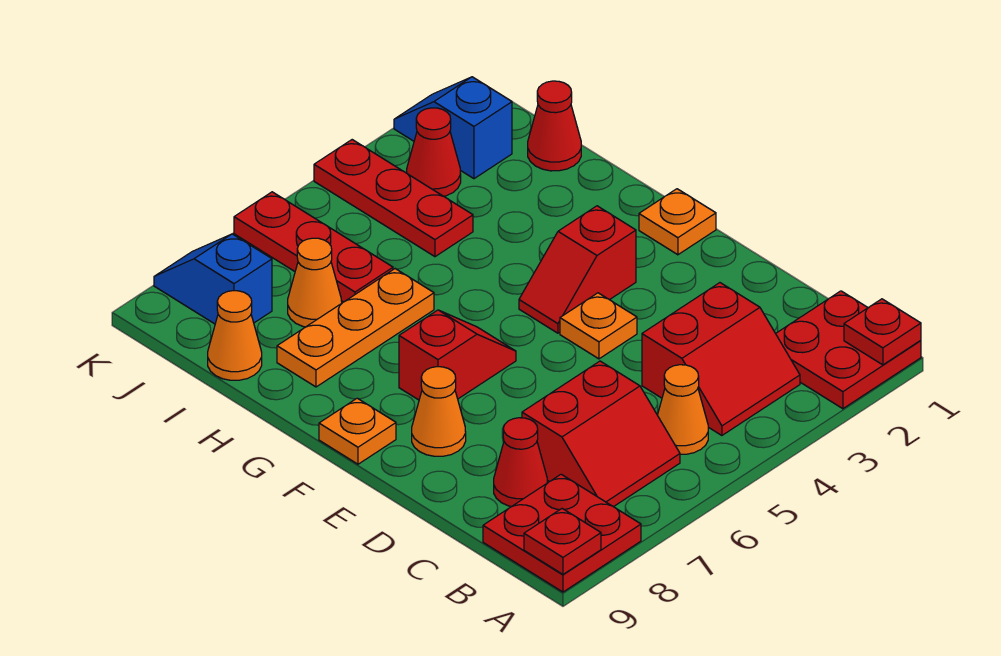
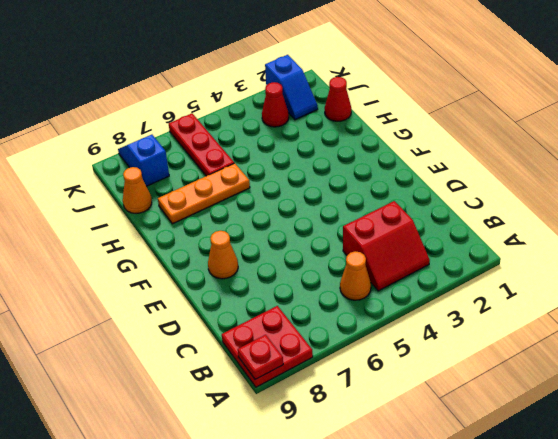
blue slope J2:K2 level 1 top K -> blue slope J2:K2 level 1 top J
none -> red plate A1:B2 level 1
none -> red slope B6:C7 level 1 top C
none -> red cone C8 level 1

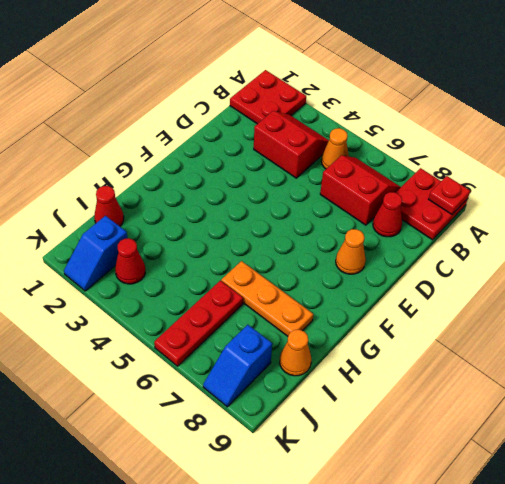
none -> orange plate E4 level 1
none -> orange plate F1 level 1
none -> red slope F3:F4 level 1 top 3

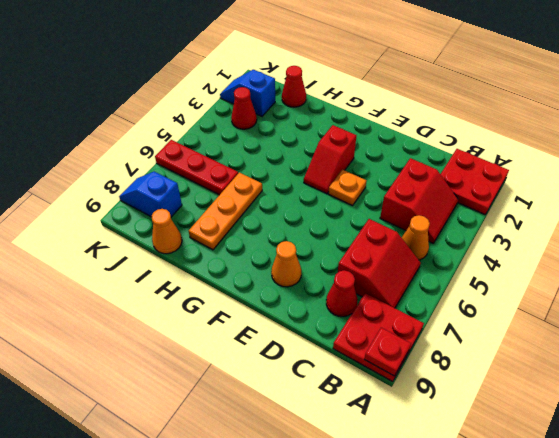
none -> orange plate F1 level 1
none -> red slope F6:F7 level 1 top 7
none -> orange plate F9 level 1

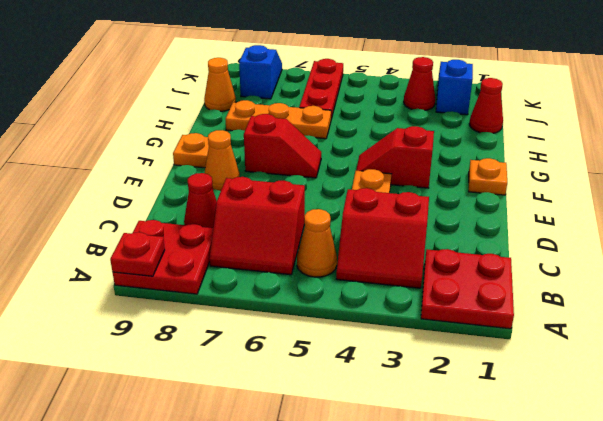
none -> red plate I4:K4 level 1
none -> orange cone I7 level 1
none -> red plate A1 level 2

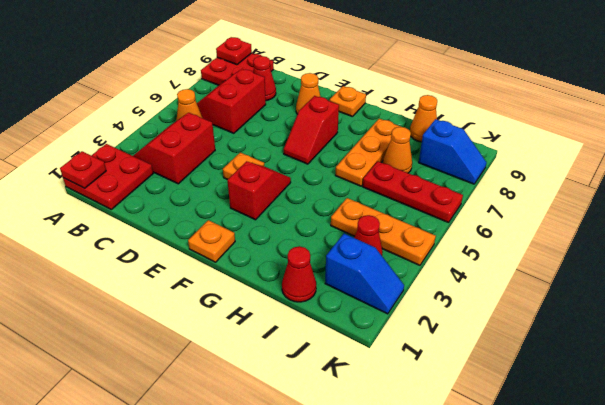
orange plate I4:K4 level 1 -> red plate I4:K4 level 1

